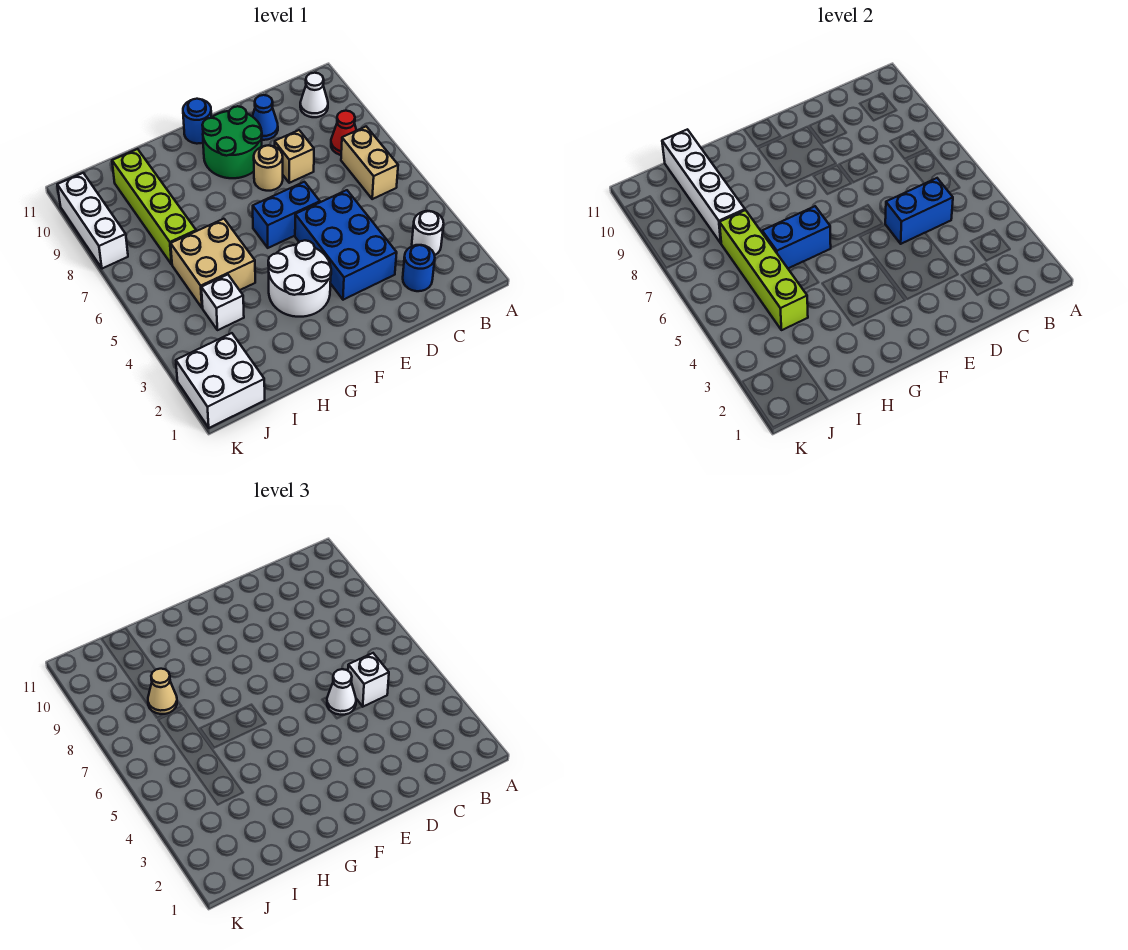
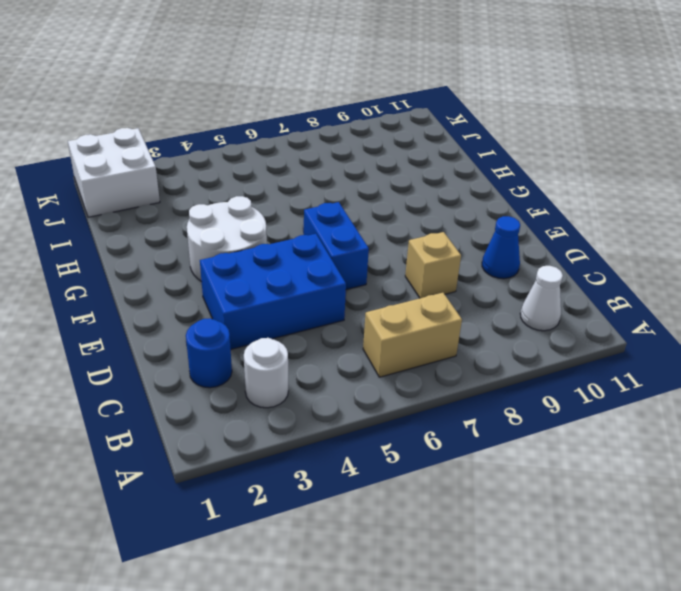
none -> red cone B8 level 1
none -> tan round brick E8 level 1
none -> green round brick E9:F10 level 1

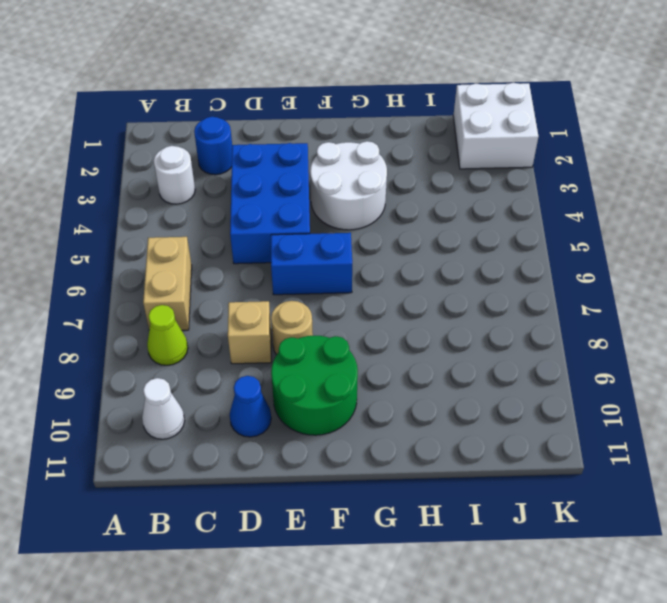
lime cone B8 level 1 -> red cone B8 level 1
none -> blue round brick F11 level 1
none -> tan brick H5:I6 level 1
none -> white brick I4 level 1

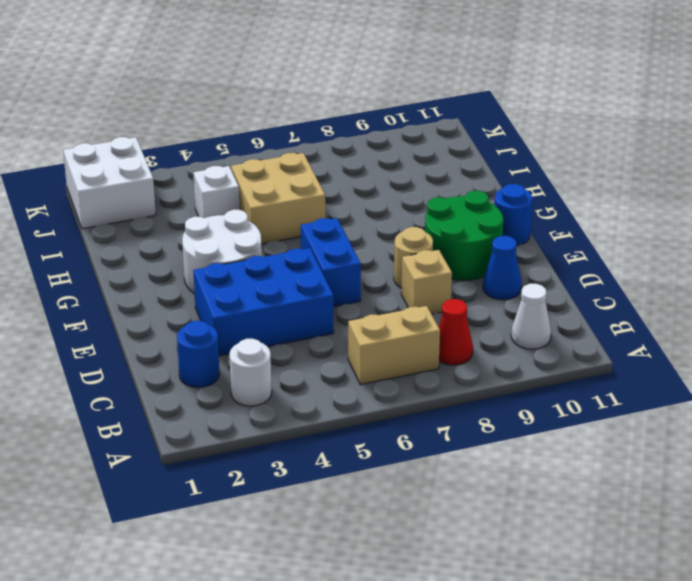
none -> lime brick I7:I10 level 1
none -> white brick K8:K10 level 1
none -> blue brick C5:D5 level 2

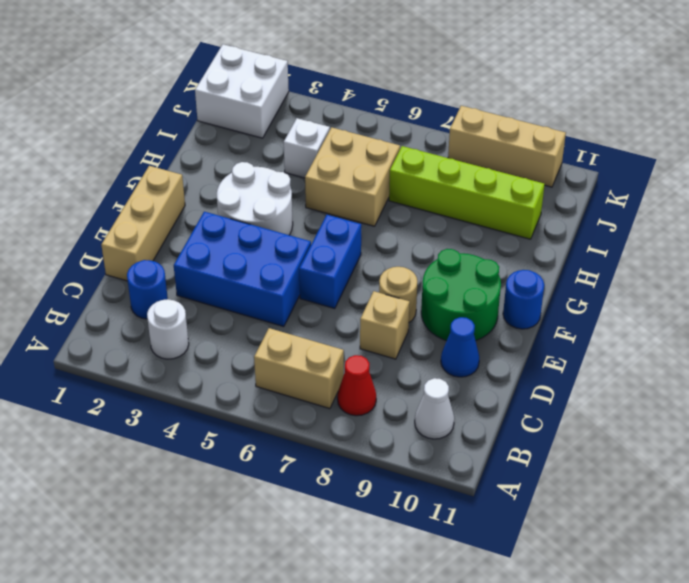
tan brick D1:F1 level 1 -> none
tan brick K8:K10 level 1 -> white brick K8:K10 level 1
none -> blue brick C5:D5 level 2
none -> blue brick G6:H6 level 2
none -> lime brick I4:I7 level 2

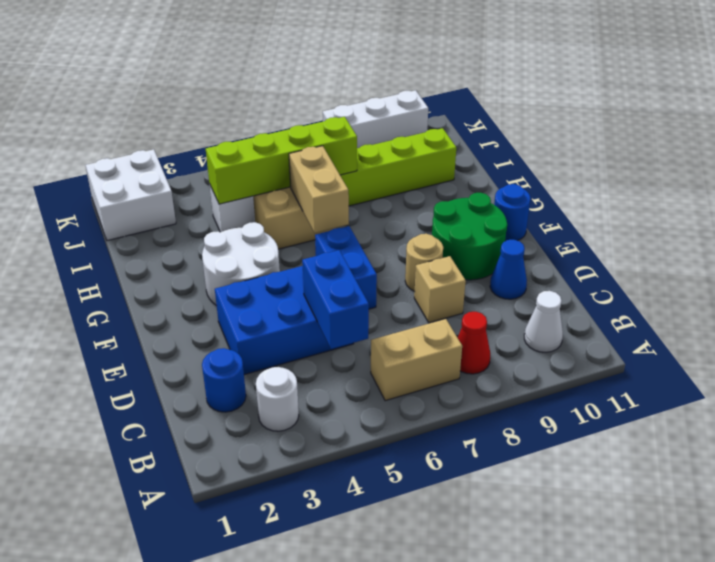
tan brick G6:H6 level 2 -> blue brick G6:H6 level 2
none -> white brick I8:I11 level 2
none -> white brick C5 level 3
none -> white cone D5 level 3

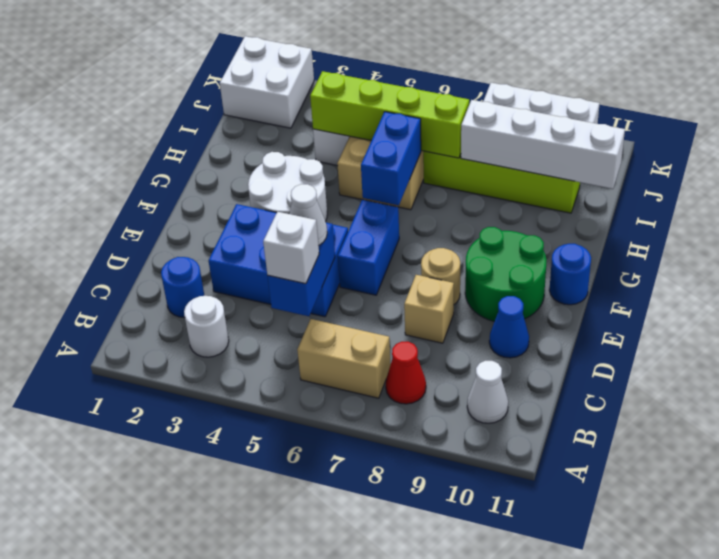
none -> tan cone I8 level 3

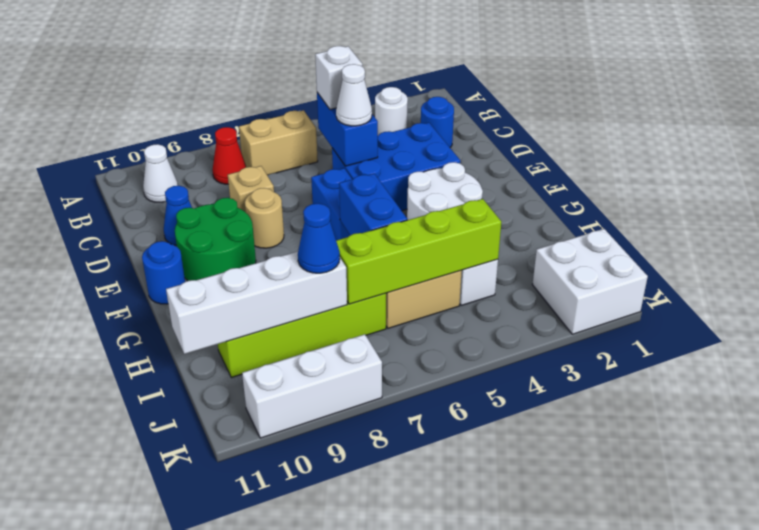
blue cone I8 level 3 -> tan cone I8 level 3

